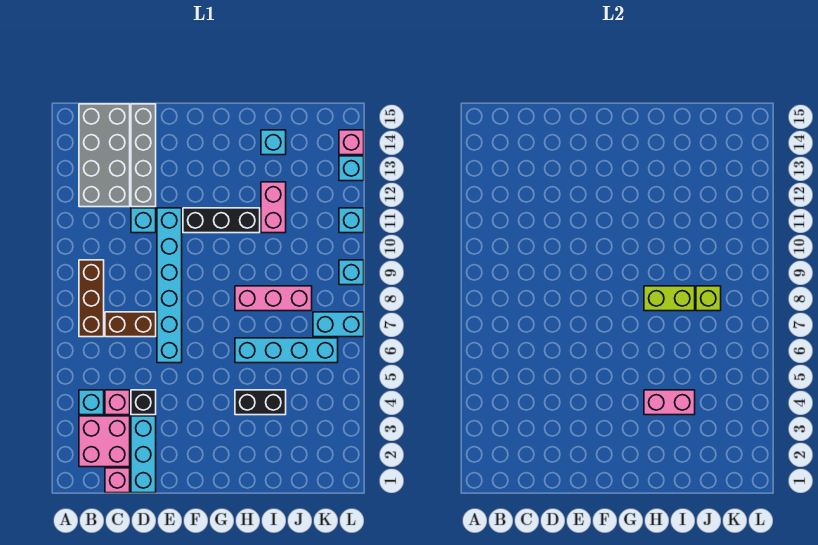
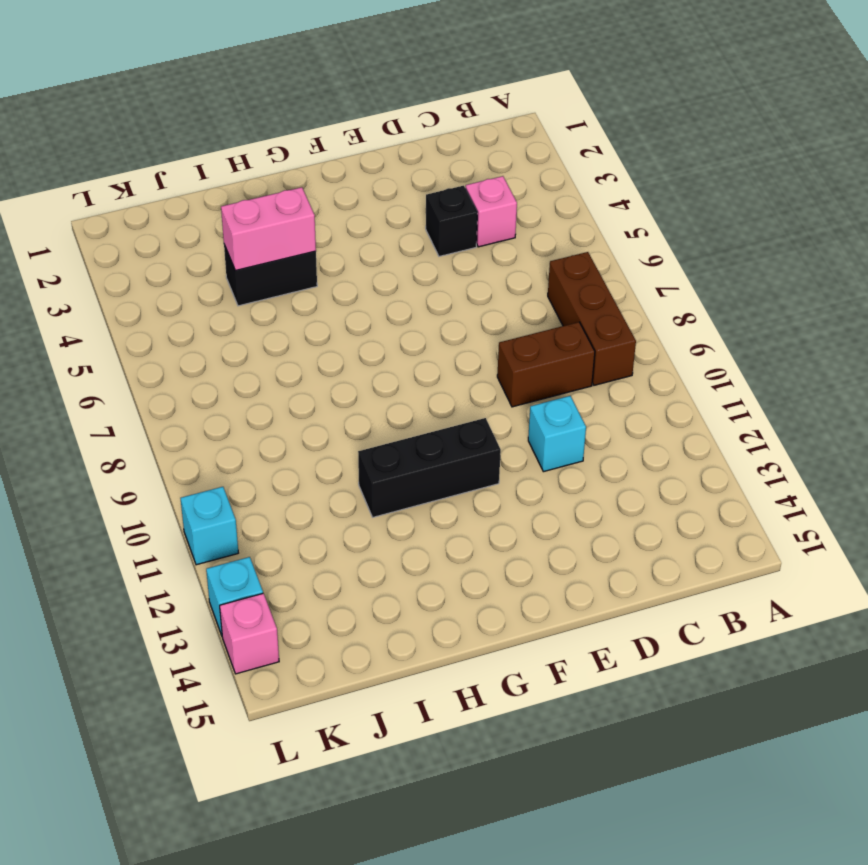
brown brick C9:D9 level 1 -> brown brick C7:D7 level 1
none -> pink brick B2:C3 level 1
none -> cyan brick B4 level 1
none -> grey brick B12:C15 level 1

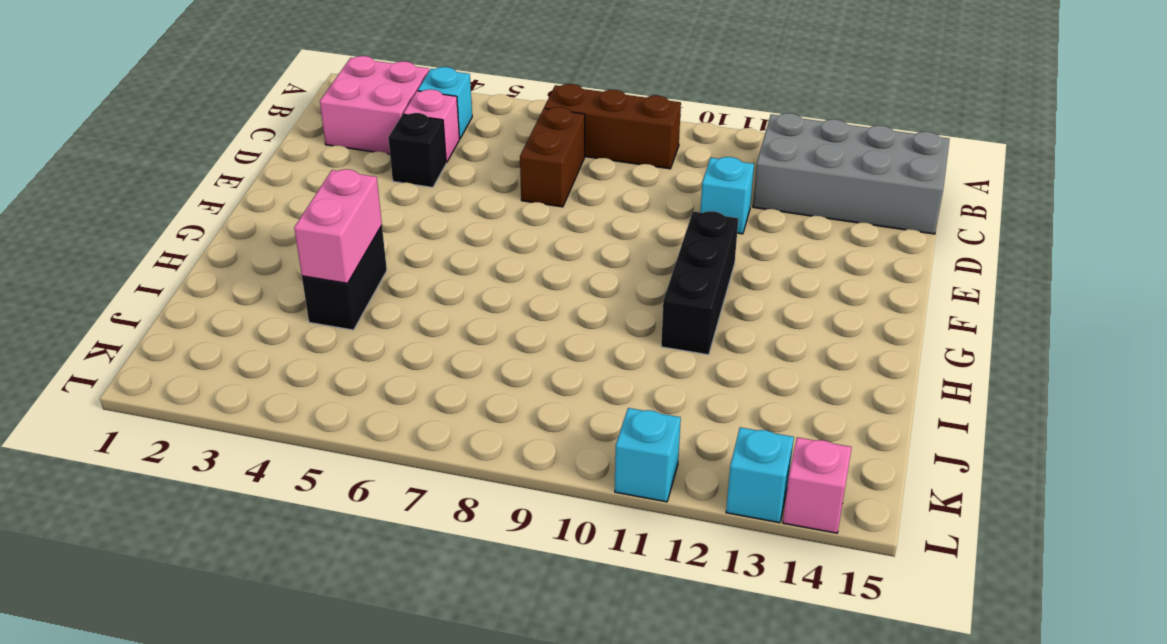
none -> pink brick C1 level 1
none -> cyan brick D1:D3 level 1
none -> grey brick D12:D15 level 1

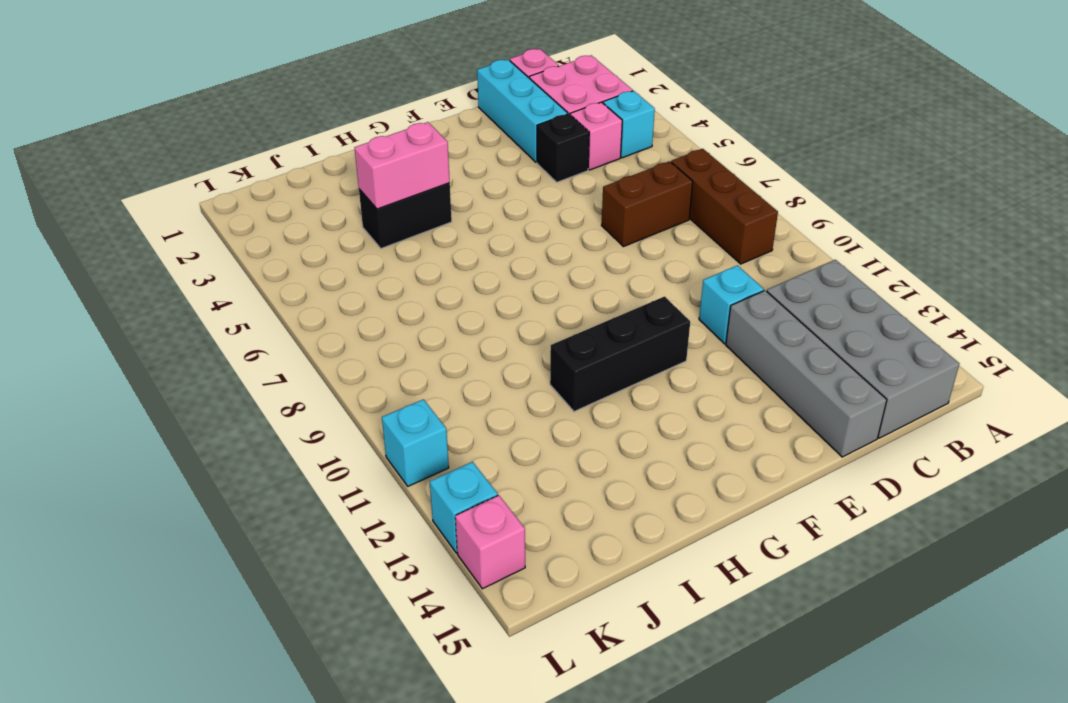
none -> cyan brick E6:E11 level 1
none -> cyan brick H6:K6 level 1
none -> pink brick H8:J8 level 1

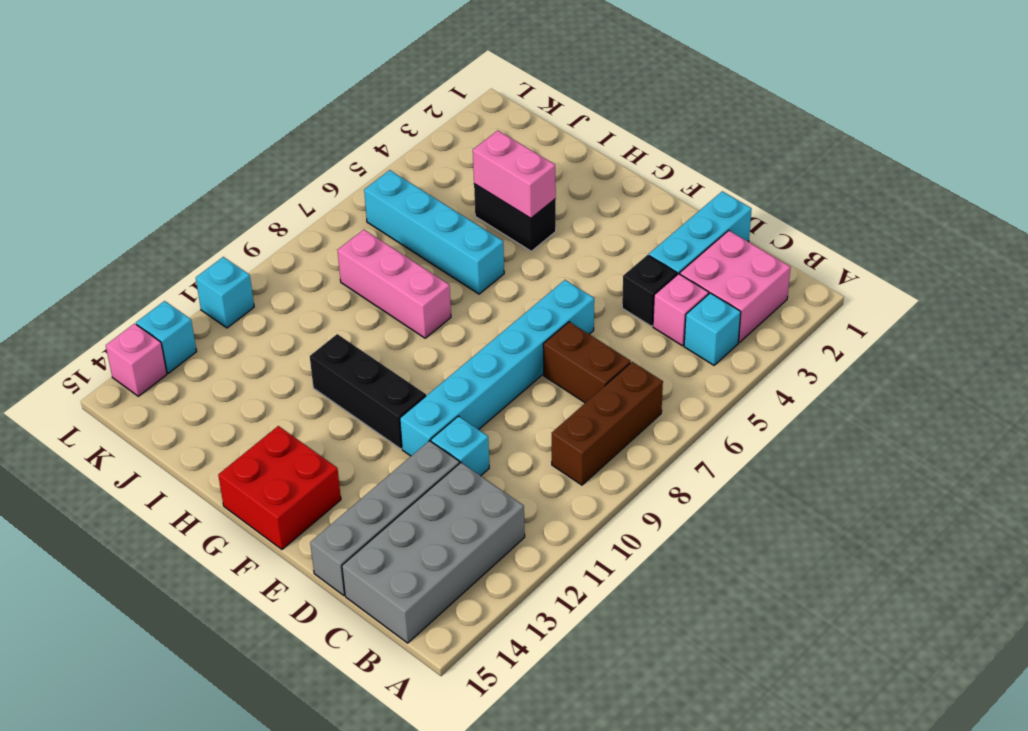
red brick F14:G15 level 1 -> none
none -> pink brick C1 level 1
none -> pink brick I11:I12 level 1
none -> cyan brick I14 level 1

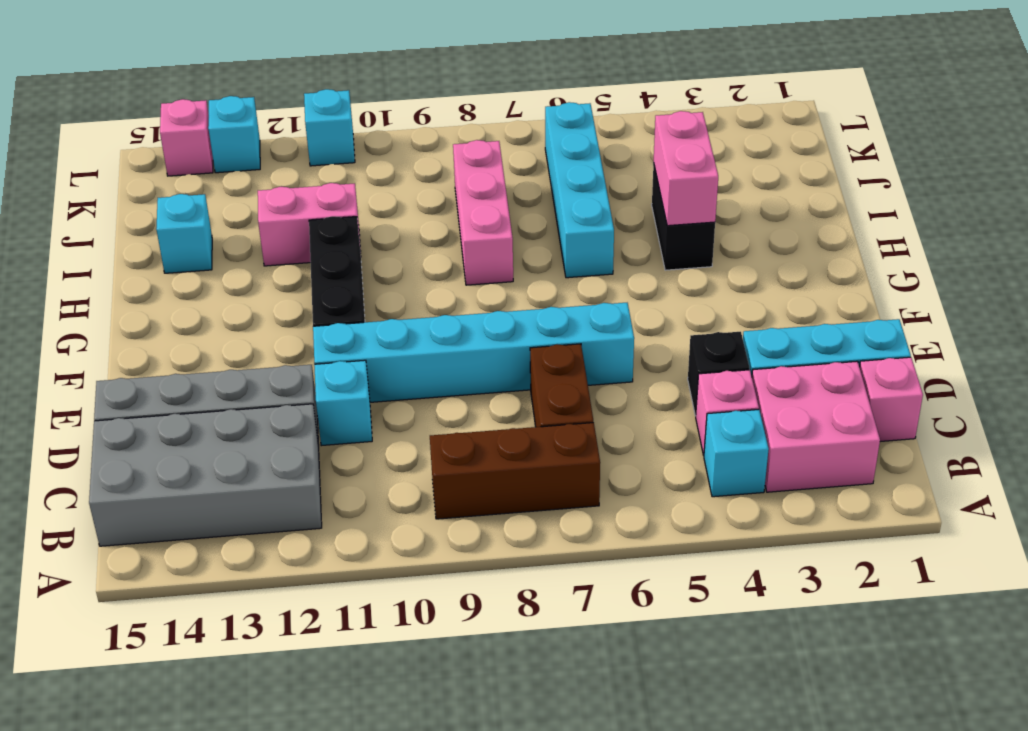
none -> cyan brick K7:L7 level 1
none -> cyan brick L9 level 1
none -> lime brick H8:I8 level 2

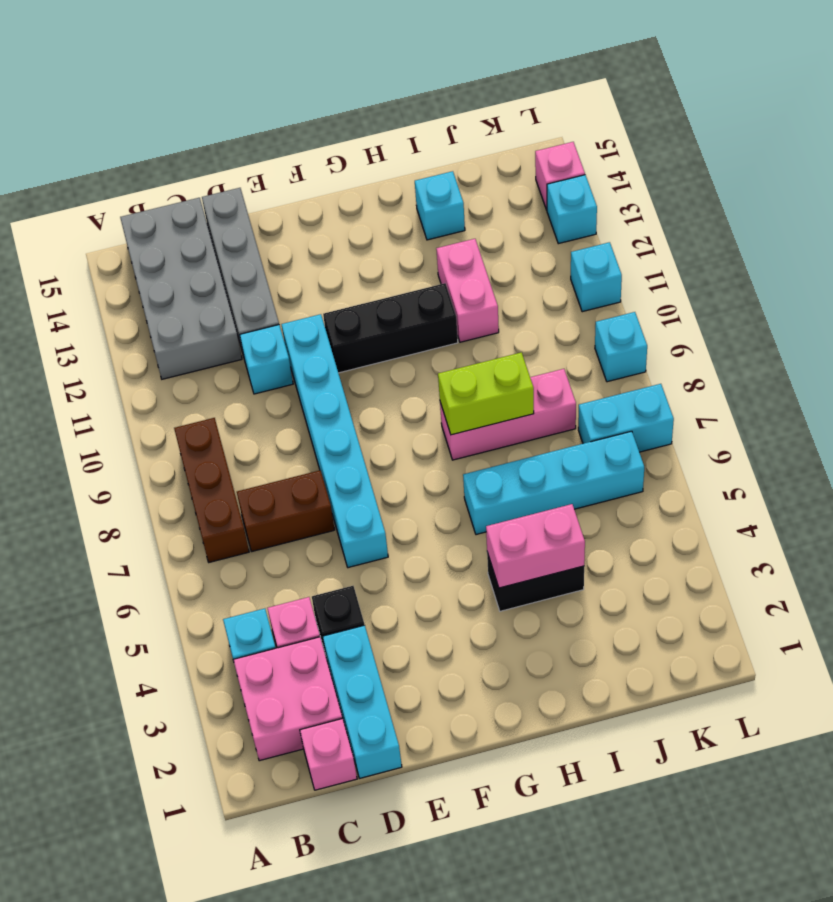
none -> lime brick J8 level 2

